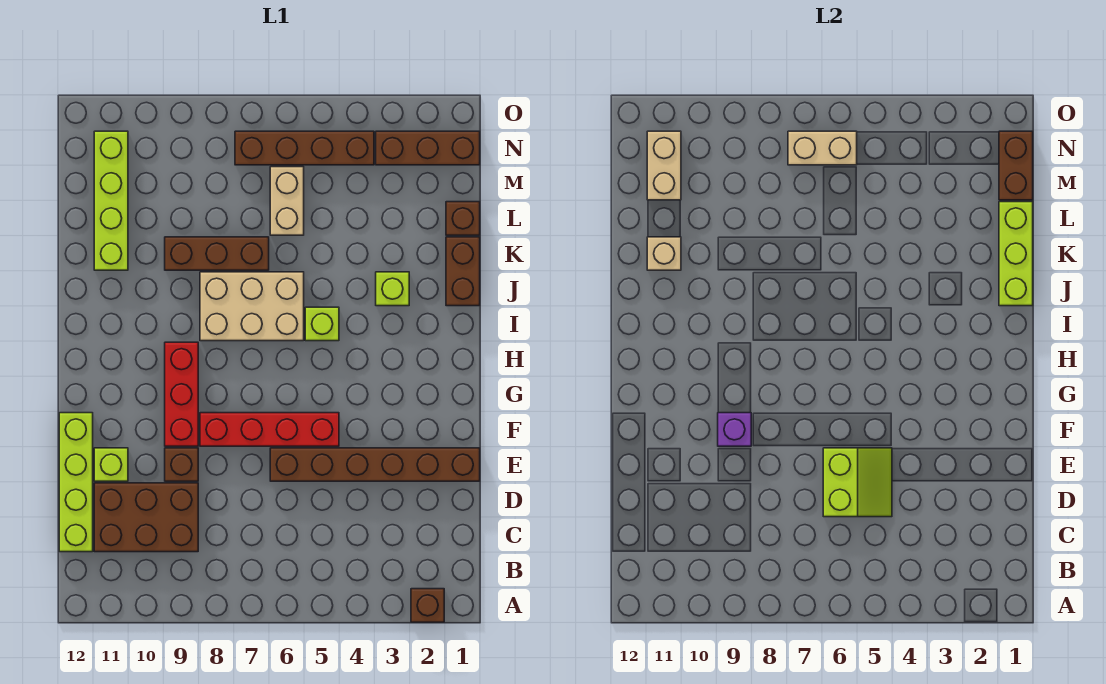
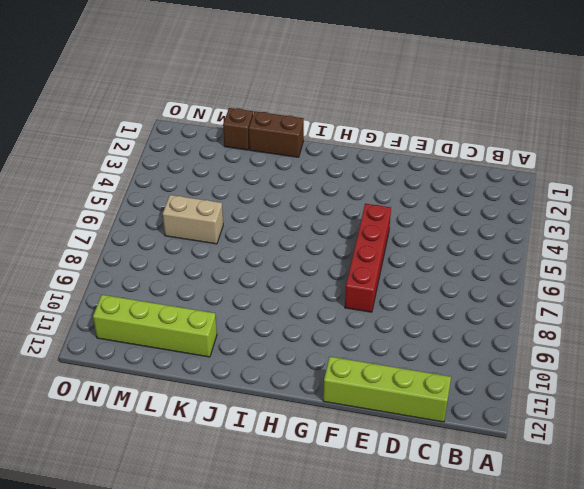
none -> brown brick A2 level 1
none -> brown brick C9:D11 level 1
none -> brown brick E1:E6 level 1

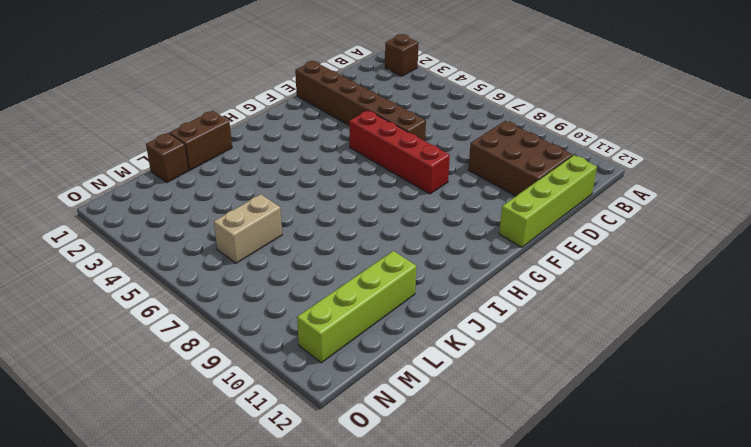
none -> brown brick E9 level 1
none -> lime brick E11 level 1
none -> red brick F9:H9 level 1

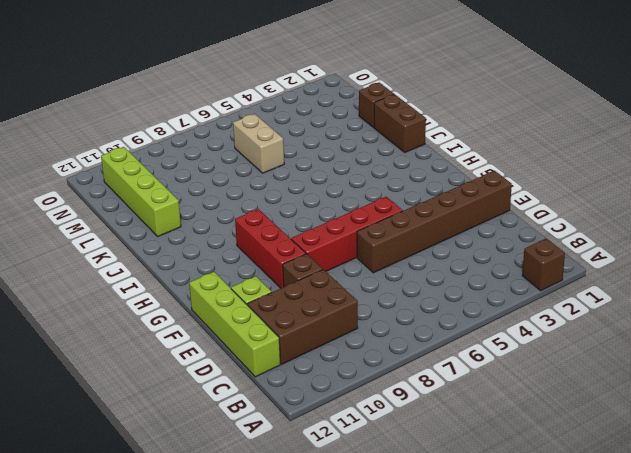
none -> lime brick I5 level 1
none -> tan brick I6:J8 level 1
none -> lime brick J3 level 1

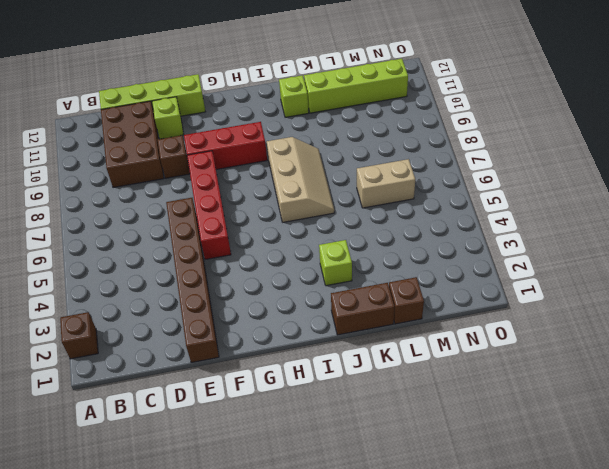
tan slope I6:J8 level 1 top I -> tan brick I6:J8 level 1
lime brick J11 level 1 -> lime brick I5 level 1
none -> brown brick K7:K9 level 1
none -> brown brick N1:N3 level 1
none -> brown brick N4:N7 level 1

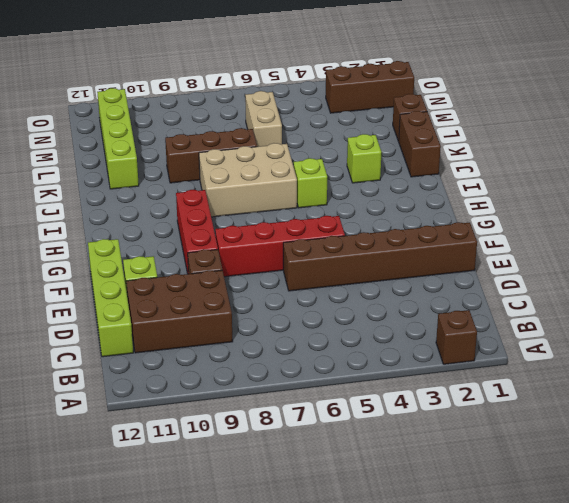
none -> brown brick N4:N7 level 1
none -> lime slope D5:E6 level 2 top 6
none -> purple brick F9 level 2

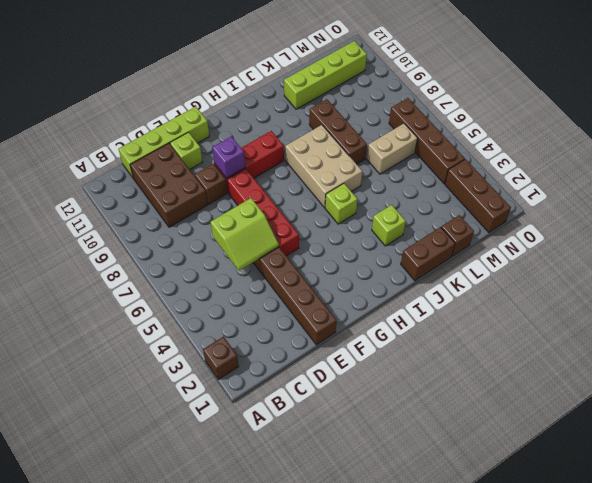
none -> lime brick J1:L1 level 2
none -> tan brick K11 level 2
none -> brown brick M1:N1 level 2

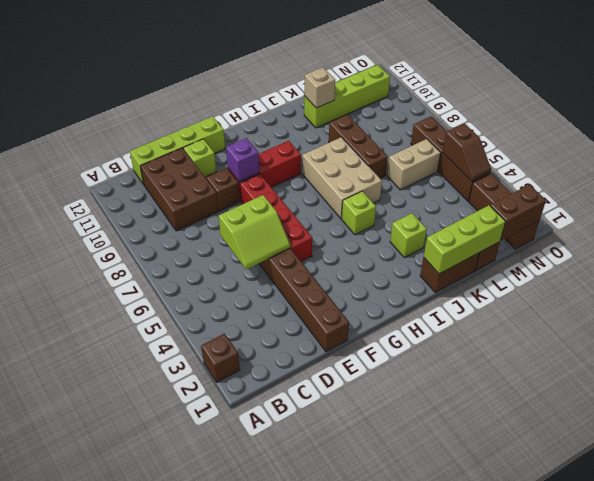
brown slope N4:N5 level 2 top 5 -> none
none -> tan brick M11:N11 level 2
none -> tan brick N6:N7 level 2

